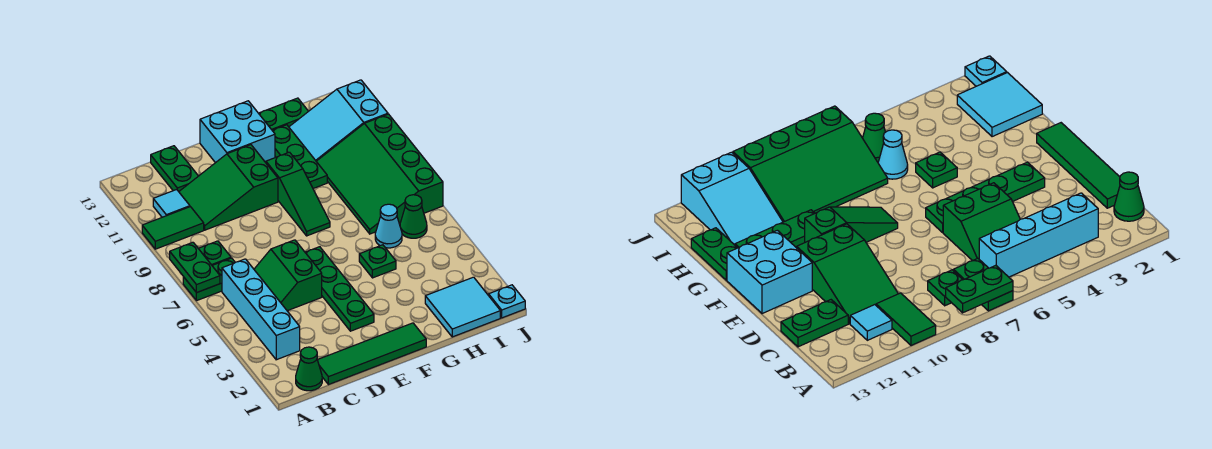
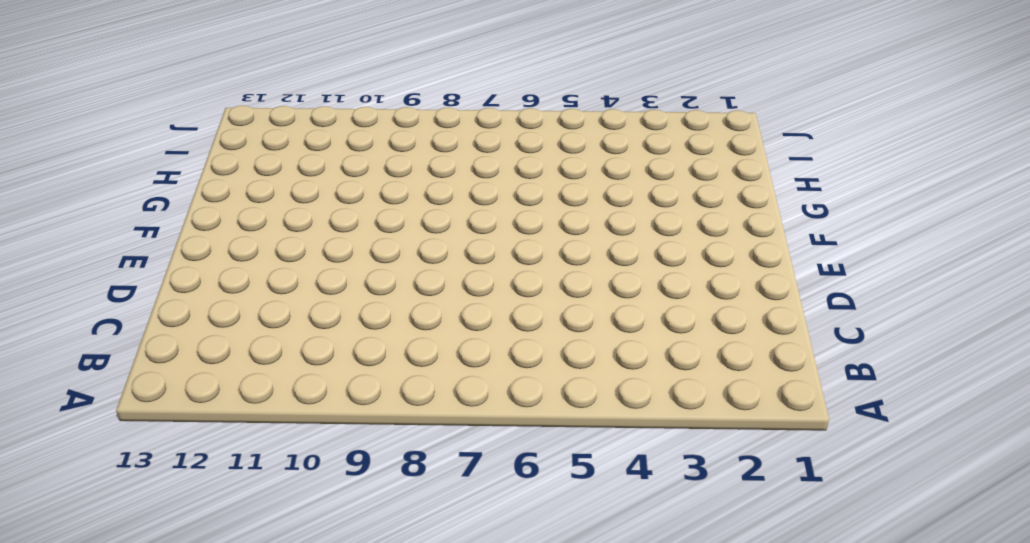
none -> green plate A7:B7 level 1
none -> green tile A10:B10 level 1
none -> green cone B1 level 1

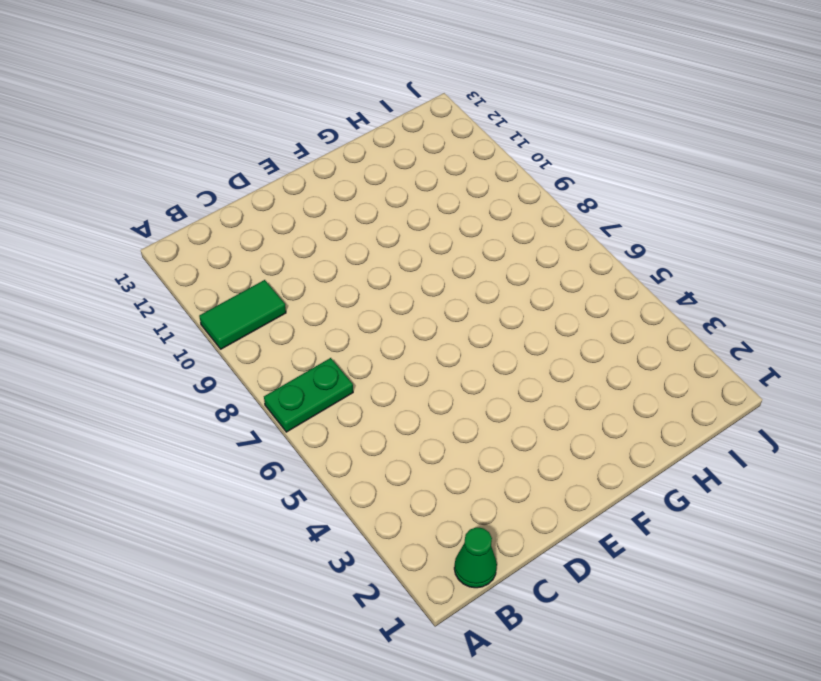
none -> cyan brick B3:B6 level 1
none -> green plate B8 level 1
none -> cyan tile B11 level 1

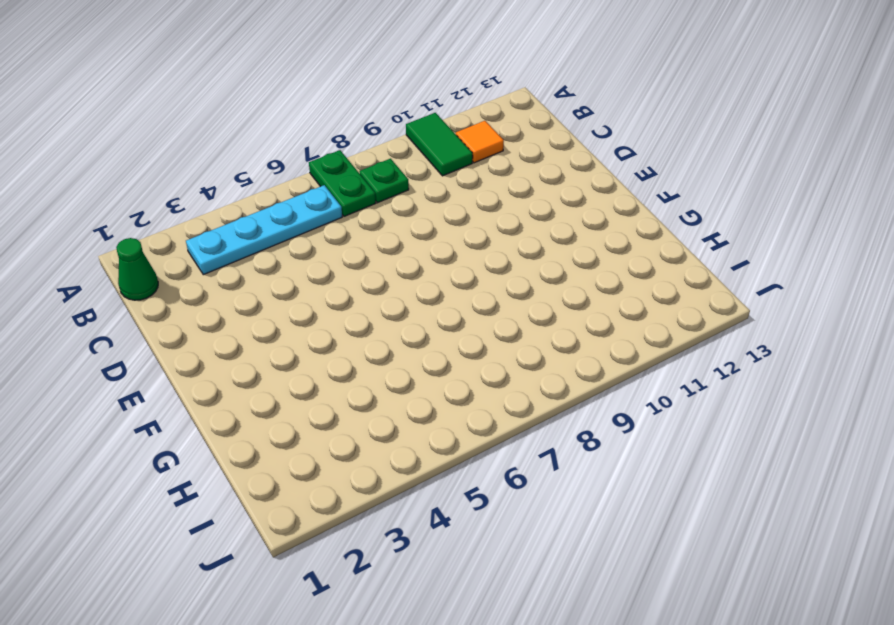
cyan plate B3:B6 level 1 -> cyan brick B3:B6 level 1
orange tile B11 level 1 -> cyan tile B11 level 1
none -> green tile C1:F1 level 1
none -> green slope C5:D6 level 1 top D
none -> green slope C10:E11 level 1 top E

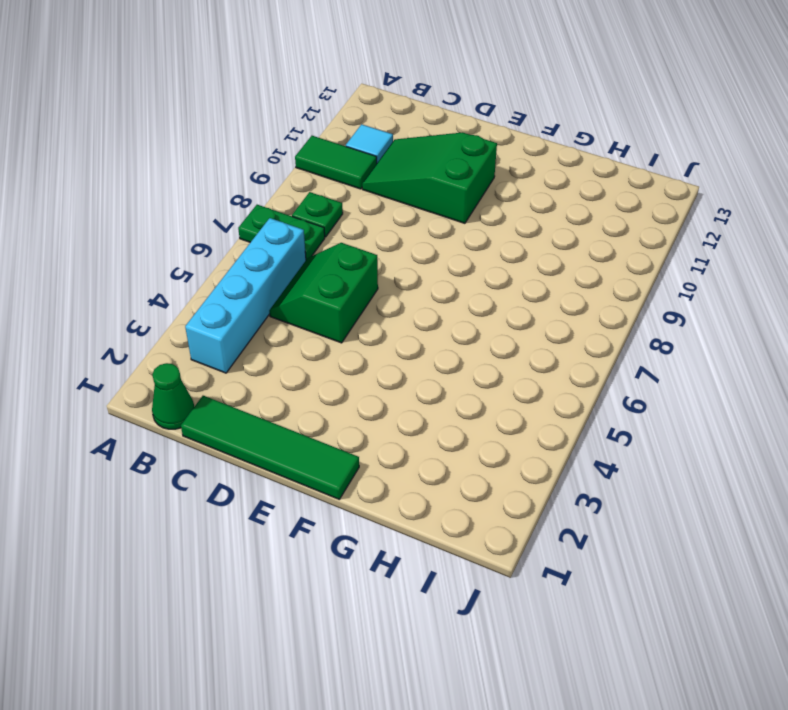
none -> green plate C12:C13 level 1
none -> green plate E3:E6 level 1
none -> cyan brick E12:F13 level 1

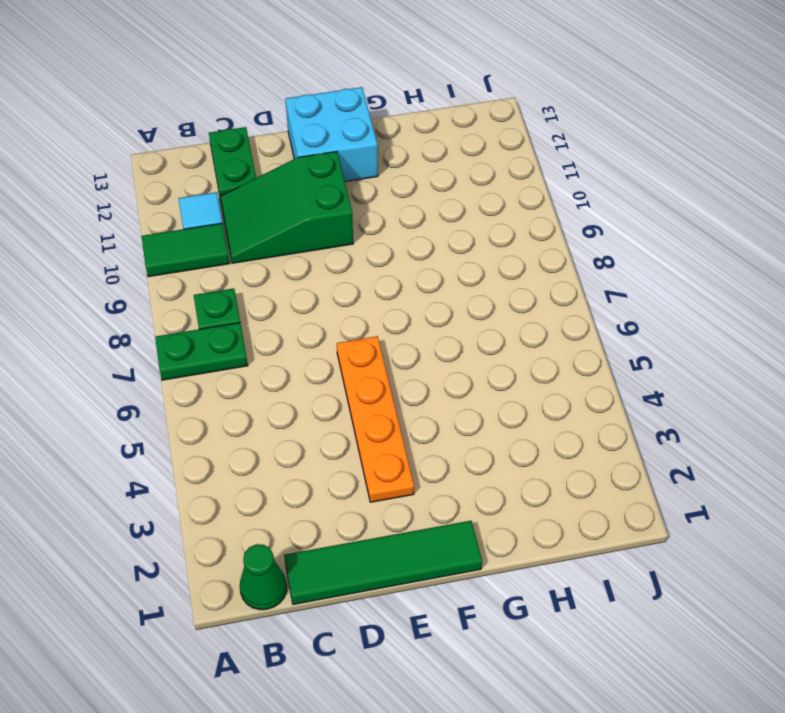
orange plate E3:E6 level 1 -> green plate E3:E6 level 1
none -> cyan brick B3:B6 level 1
none -> green slope C5:D6 level 1 top D
none -> green slope F8:F10 level 1 top 10

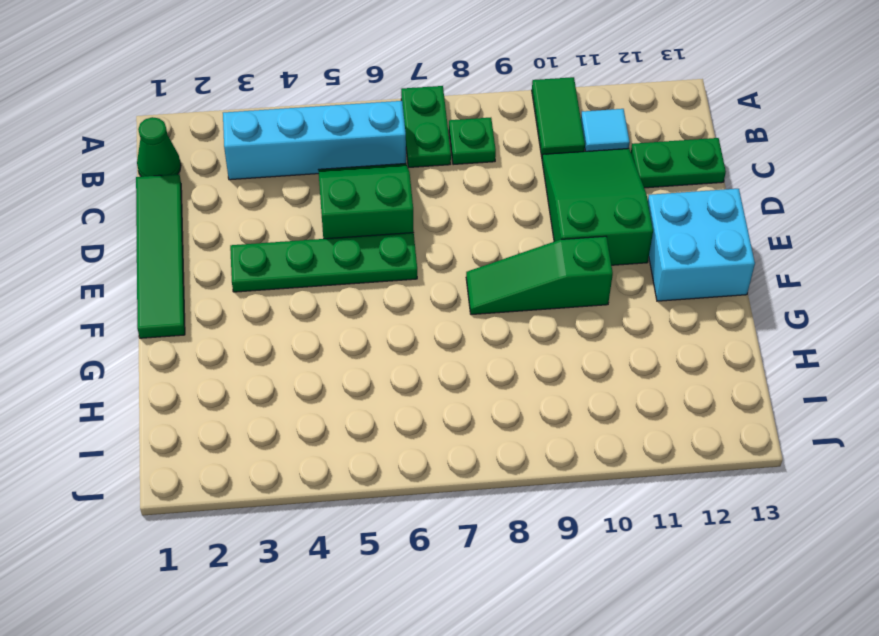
none -> green plate G5 level 1
none -> green plate G10:G12 level 1
none -> green plate G13:H13 level 1

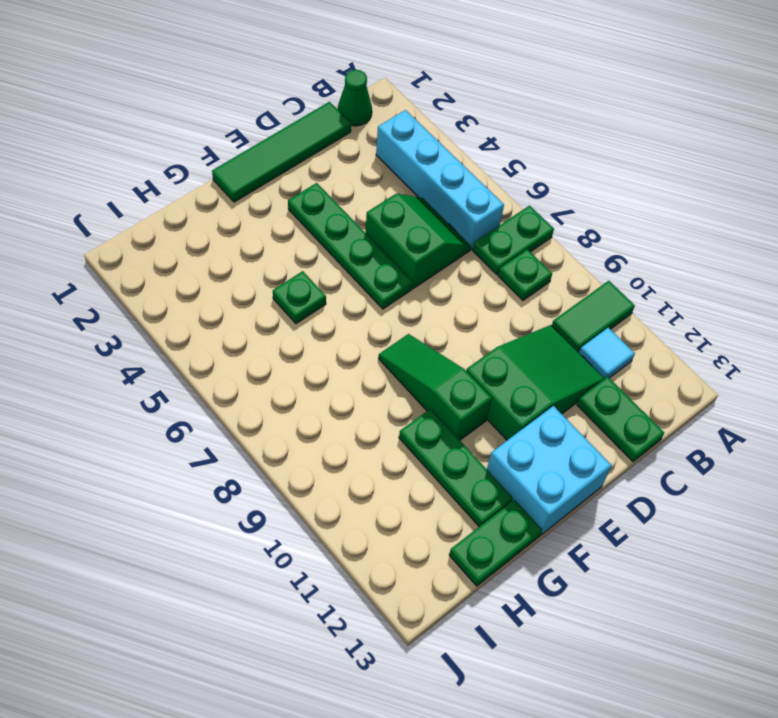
none -> cyan tile H1:I2 level 1
none -> cyan cone H6 level 1
none -> green slope H7:J10 level 1 top J

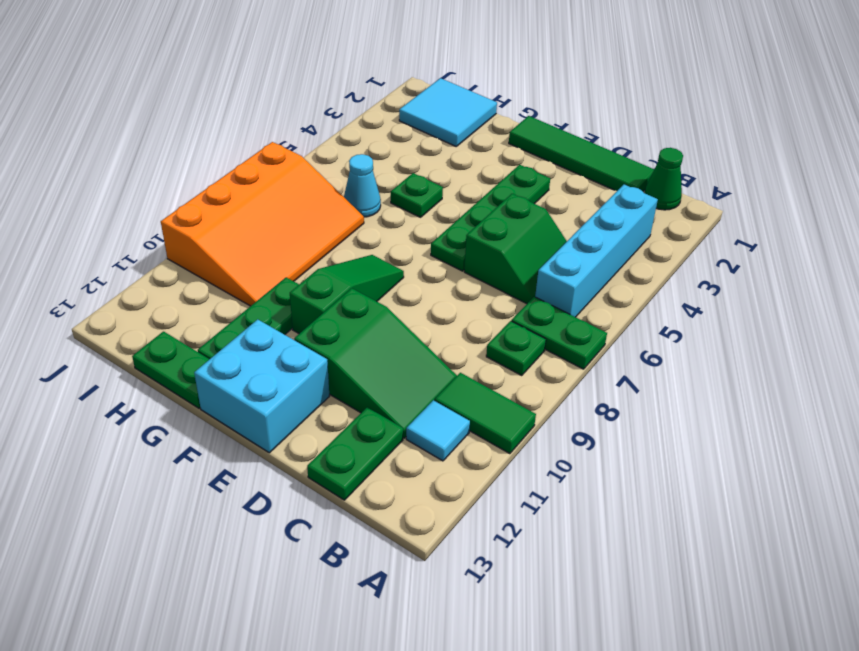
orange slope H7:J10 level 1 top J -> green slope H7:J10 level 1 top J
none -> cyan slope H11:J12 level 1 top J
none -> green cone I6 level 1
none -> cyan plate J1 level 1

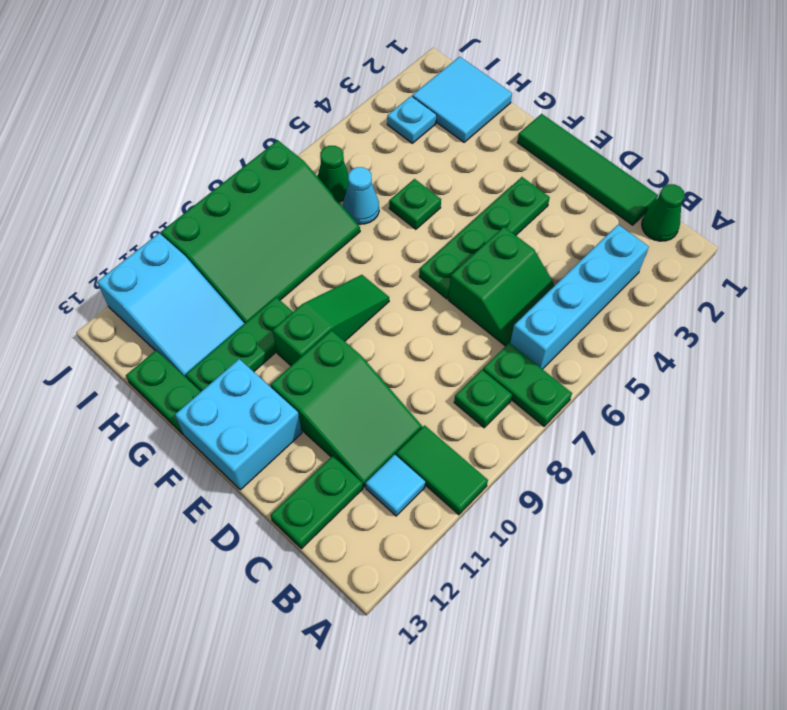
cyan plate I3 level 1 -> cyan plate J1 level 1
none -> green plate A7:A8 level 2

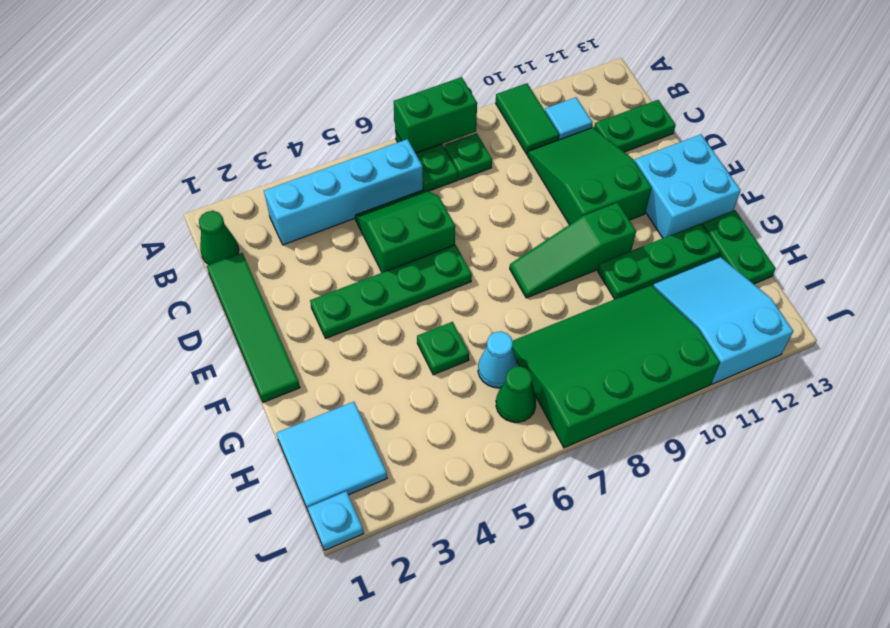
green brick A7:A8 level 2 -> green plate A7:A8 level 2

